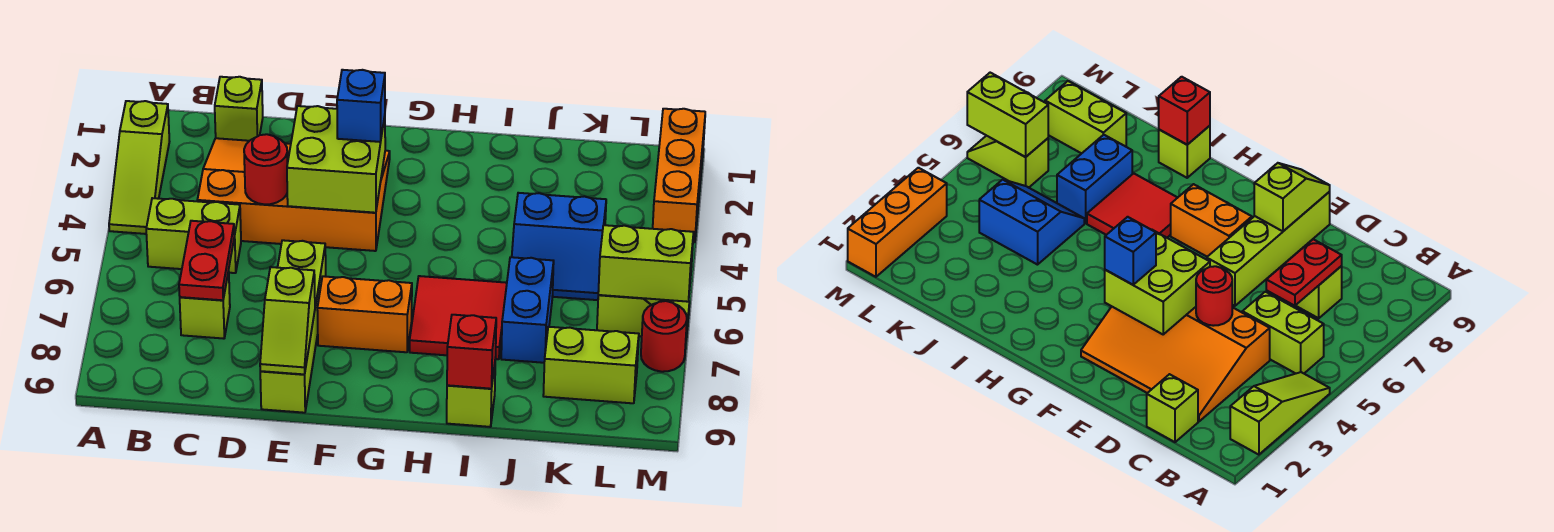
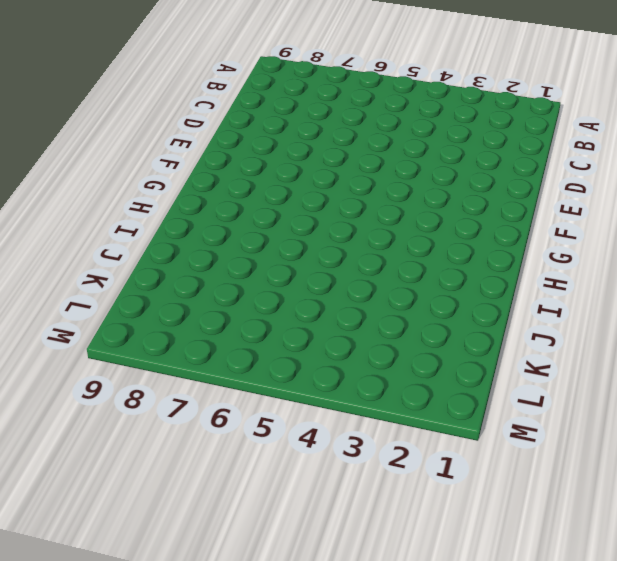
none -> lime slope A2:A4 level 1 top 2
none -> lime brick B5:C5 level 1
none -> lime brick C1 level 1

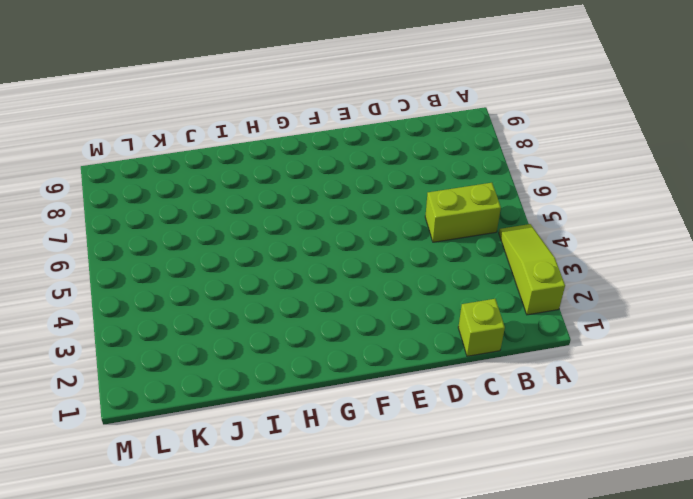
none -> orange slope C2:F4 level 1 top 4
none -> lime brick C7 level 1
none -> lime brick E6:E9 level 1

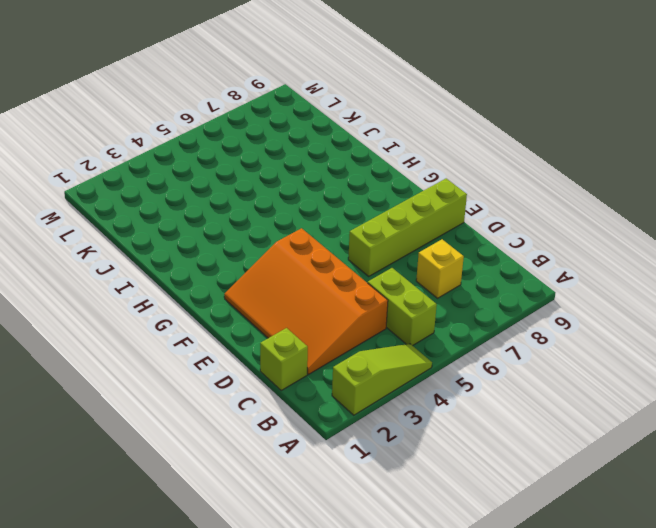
yellow brick C7 level 1 -> lime brick C7 level 1
none -> orange brick F7:G7 level 1
none -> red tile H6:I7 level 1
none -> lime brick I9 level 1

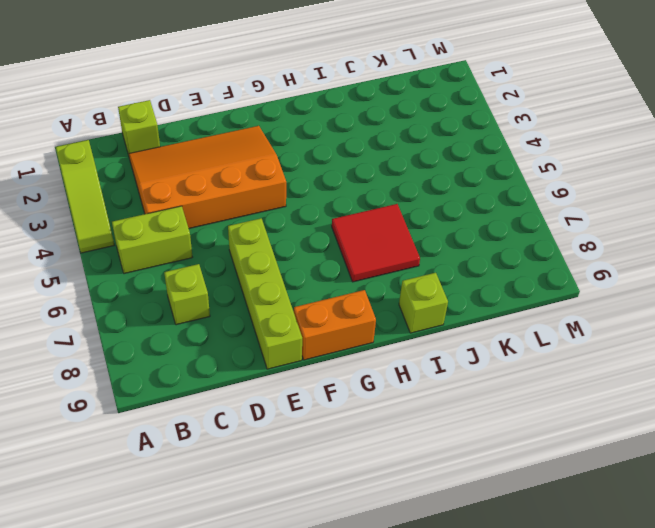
orange brick F9:G9 level 1 -> orange brick F7:G7 level 1
none -> blue slope J4:K5 level 1 top 4
none -> blue brick J6:J7 level 1
none -> lime brick K8:L8 level 1

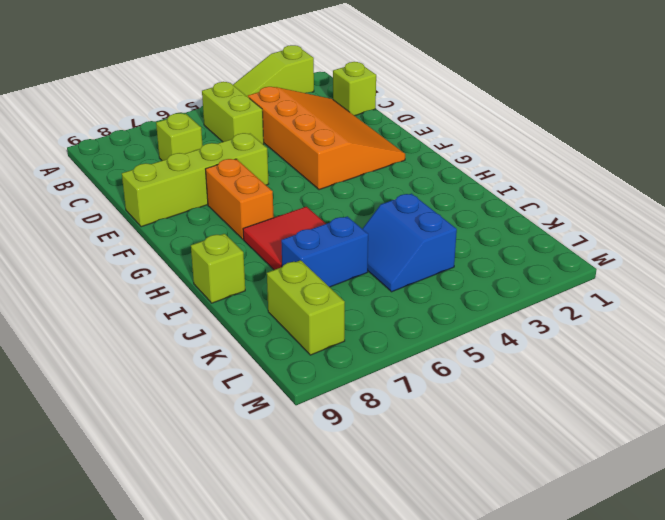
none -> lime slope L6:M6 level 1 top L
none -> orange brick M1:M3 level 1
none -> red round brick M7 level 1

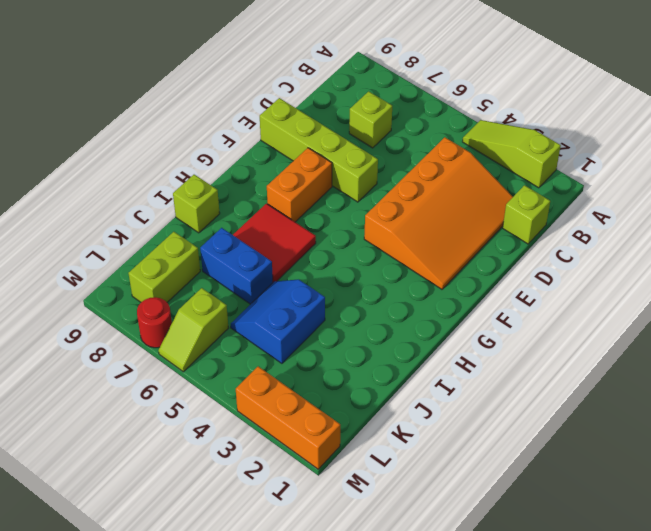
none -> lime brick B5:C5 level 1
none -> red plate C6:C7 level 2
none -> red round brick D4 level 2

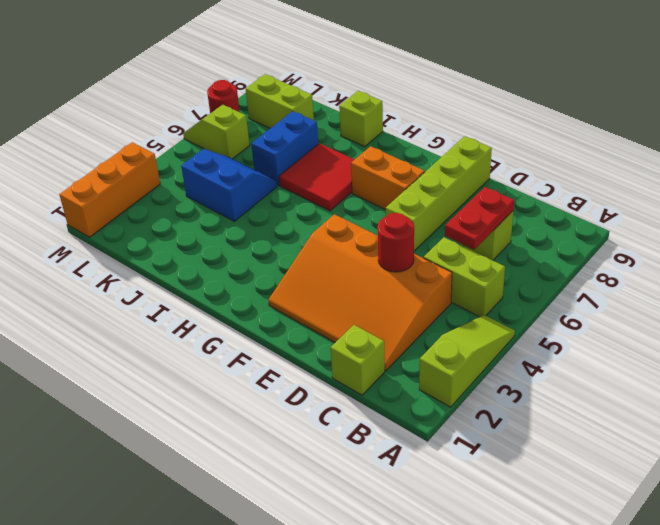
none -> lime brick E3:F4 level 2
none -> lime slope E8:E9 level 2 top 8
none -> red brick I9 level 2

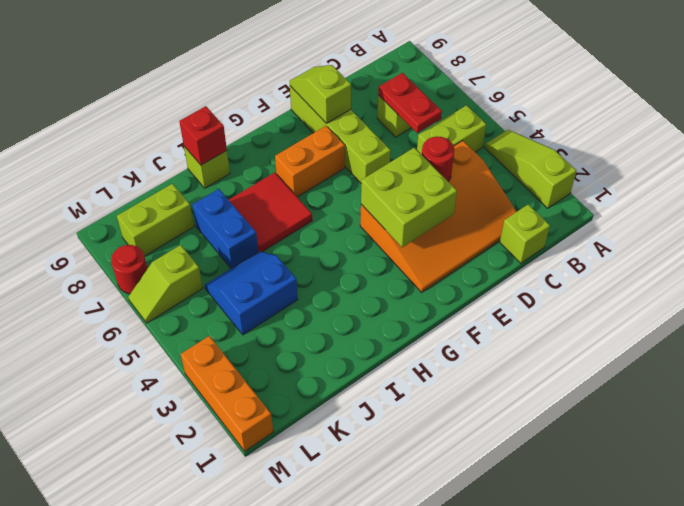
none -> lime brick L6:M6 level 2
none -> blue brick F3 level 3

